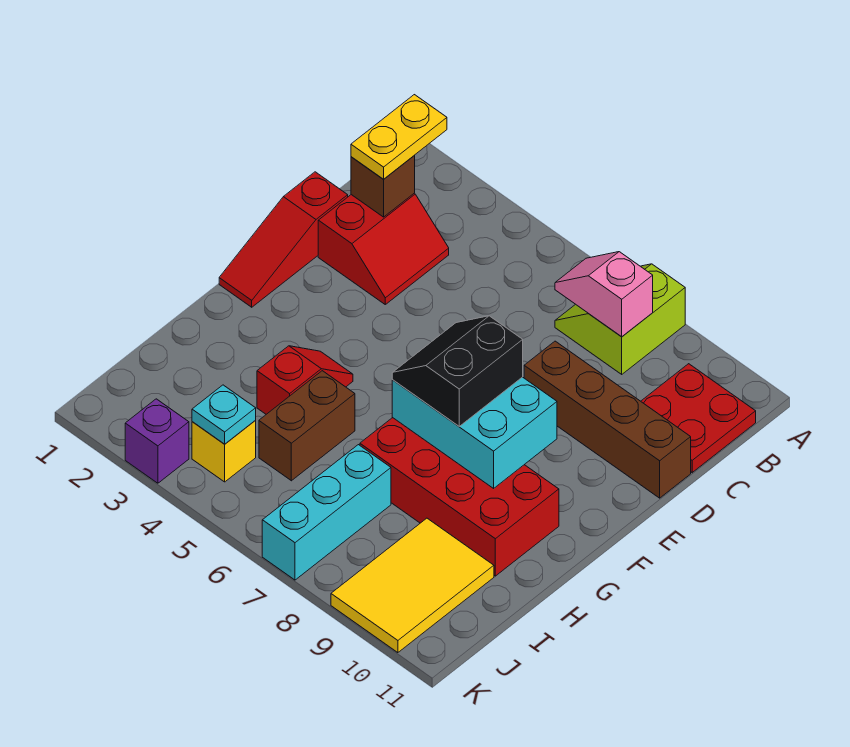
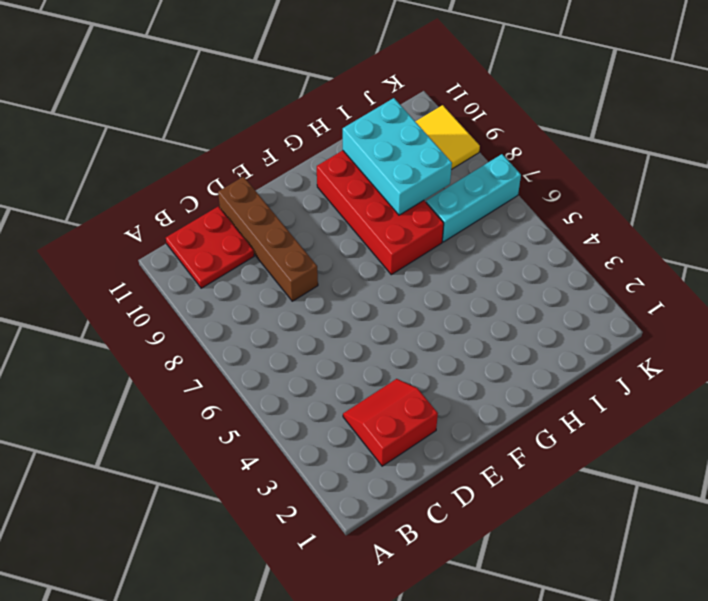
cyan brick H8:I10 level 2 -> cyan brick F7:G9 level 2
none -> lime slope A7:B8 level 1 top 8
none -> red slope D1:F1 level 1 top D
none -> red slope G4:H4 level 1 top H

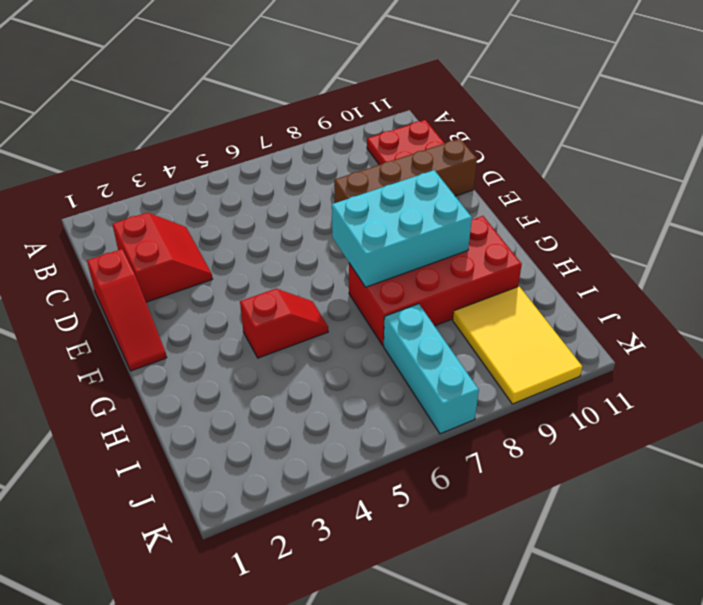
red slope G4:G5 level 1 top 4 -> red slope G4:H4 level 1 top H
none -> lime slope A7:B8 level 1 top 8
none -> brown brick H5:I5 level 1
none -> yellow brick J4 level 1

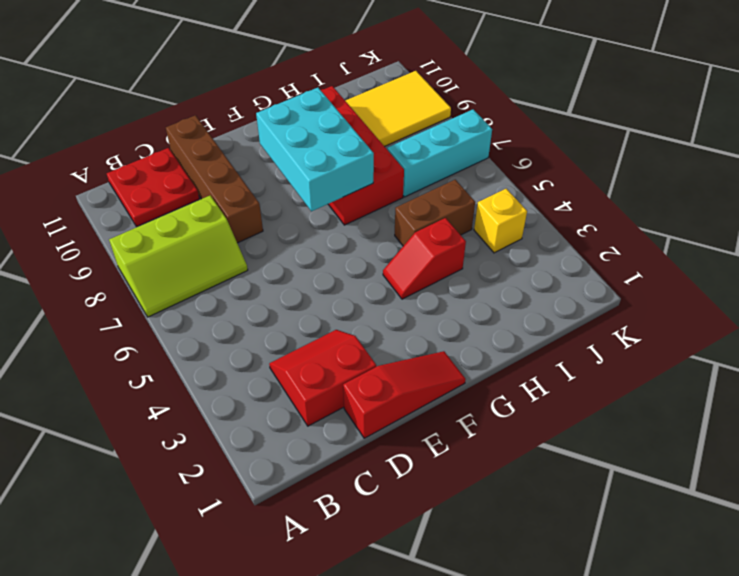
lime slope A7:C8 level 1 top 8 -> lime slope A7:B8 level 1 top 8
none -> purple brick K3 level 1
none -> pink slope B7:B8 level 2 top 8
none -> brown brick C2 level 2

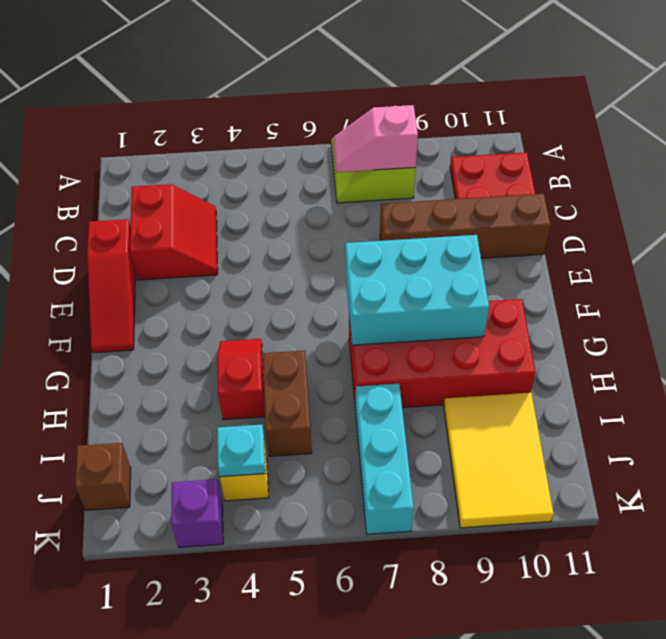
brown brick J1 level 1 -> brown brick C2 level 2
none -> yellow plate B2:C2 level 3
none -> black slope F7:G8 level 3 top 8

